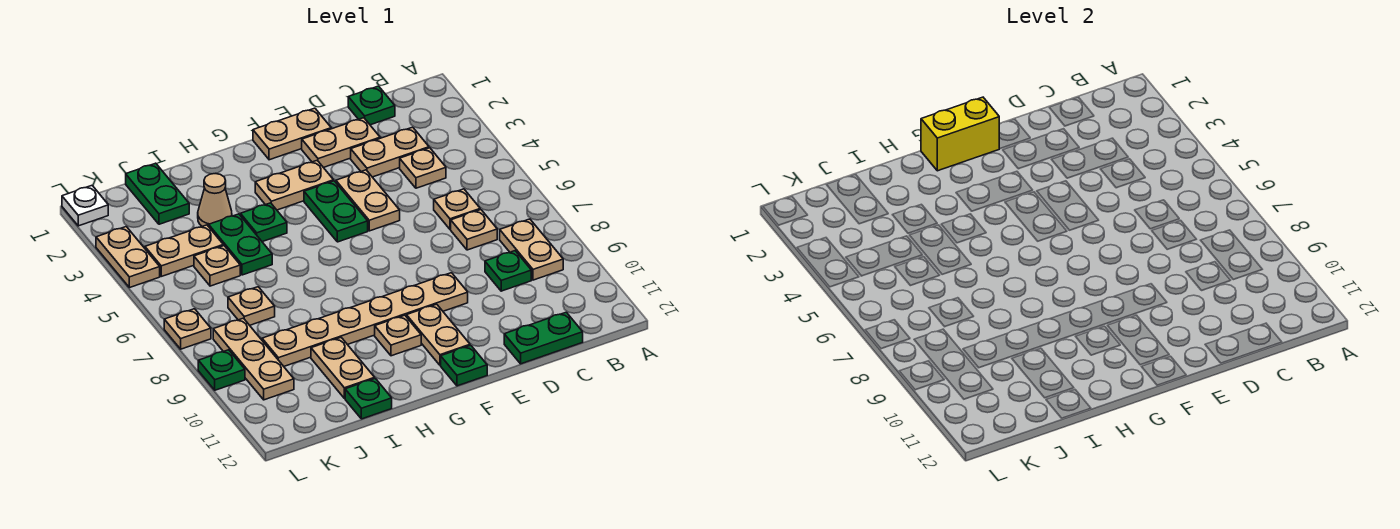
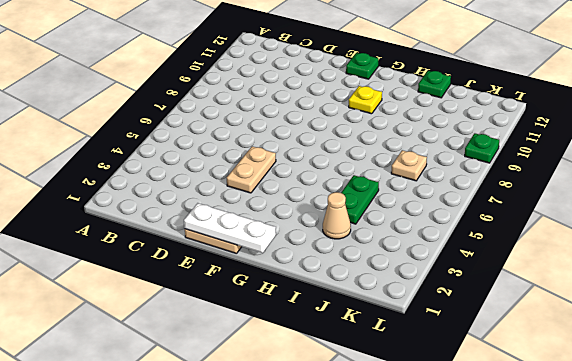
white plate E1:G1 level 2 -> yellow brick F1:G1 level 2
yellow plate G10 level 1 -> tan plate G10 level 1
none -> tan plate B8:B9 level 1
none -> green plate C1 level 1
none -> tan plate C3:D3 level 1
none -> tan plate C4 level 1

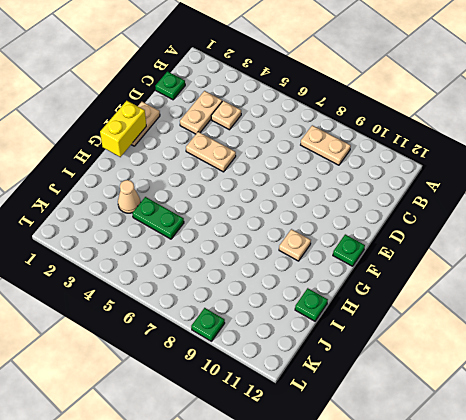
none -> tan plate C6 level 1
none -> tan plate C7 level 1
none -> green plate C9 level 1
none -> green plate C12:D12 level 1

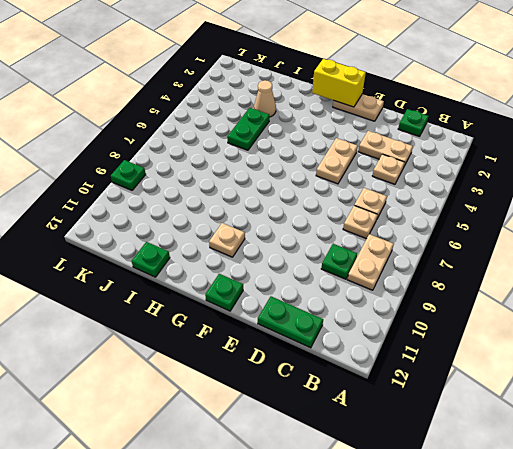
none -> tan plate D2:E2 level 1
none -> tan plate E9:J9 level 1
none -> tan plate F3:G3 level 1
none -> green plate F4:F5 level 1

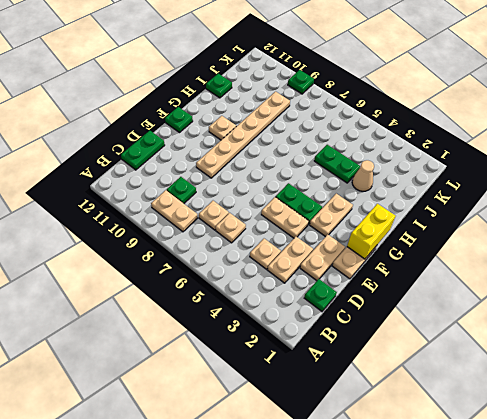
none -> tan plate F10:F11 level 1
none -> green plate H4 level 1
none -> tan plate I10:I11 level 1
none -> green plate J1:J2 level 1

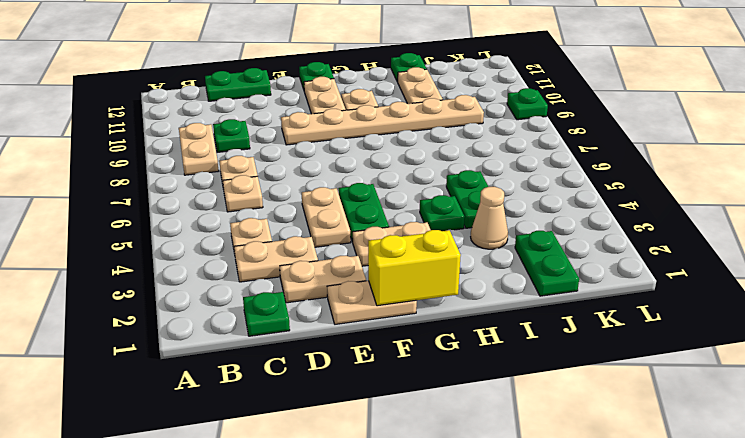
none -> tan plate J4:K4 level 1
none -> tan plate J5 level 1
none -> tan plate J7 level 1
none -> tan plate K8:K10 level 1

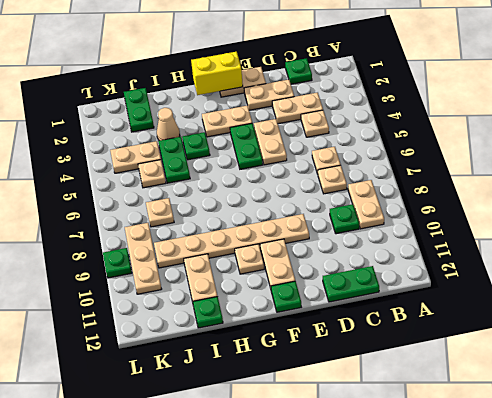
none -> white plate L1 level 1
none -> tan plate L3:L4 level 1
none -> tan plate L7 level 1

